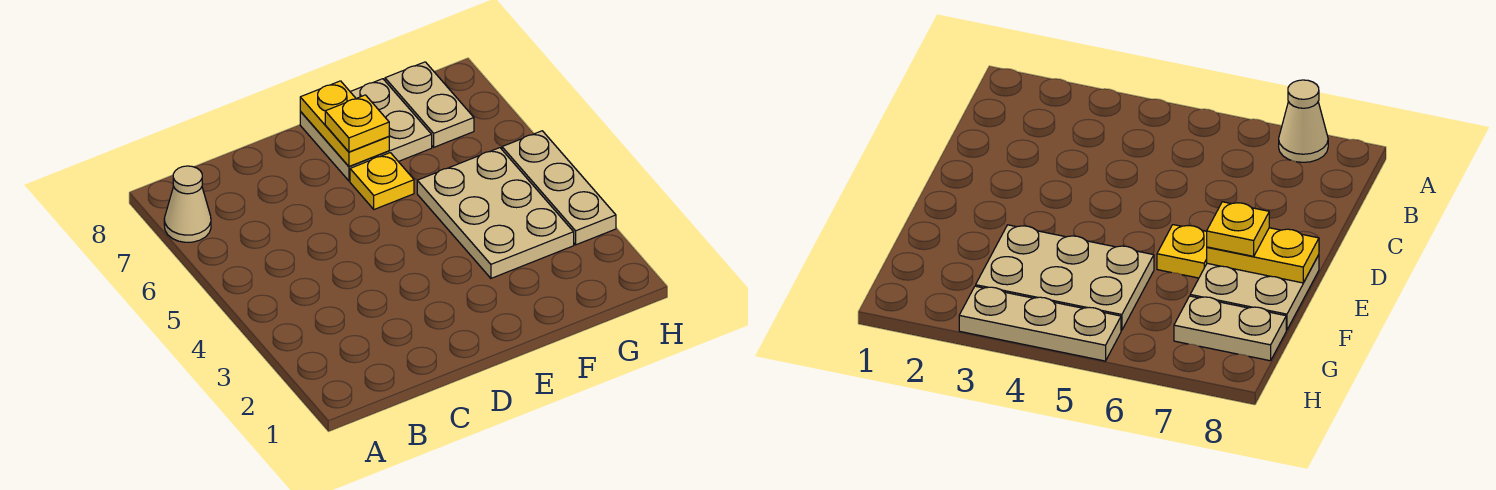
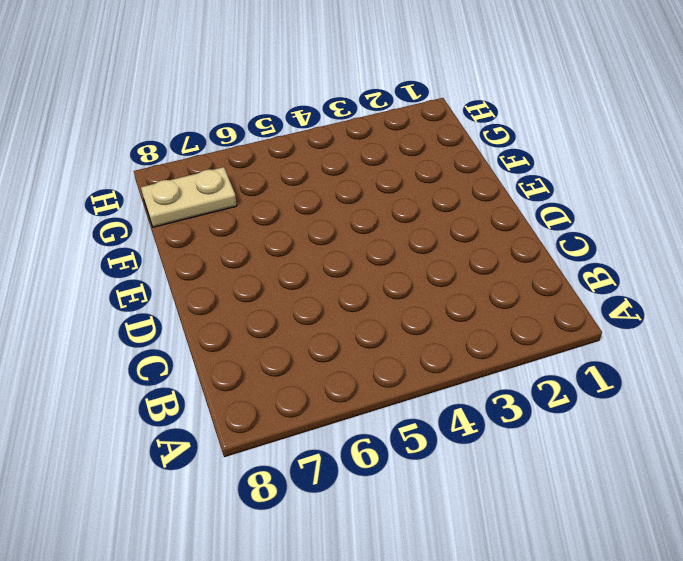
none -> tan cone A7 level 1
none -> yellow plate E6 level 1

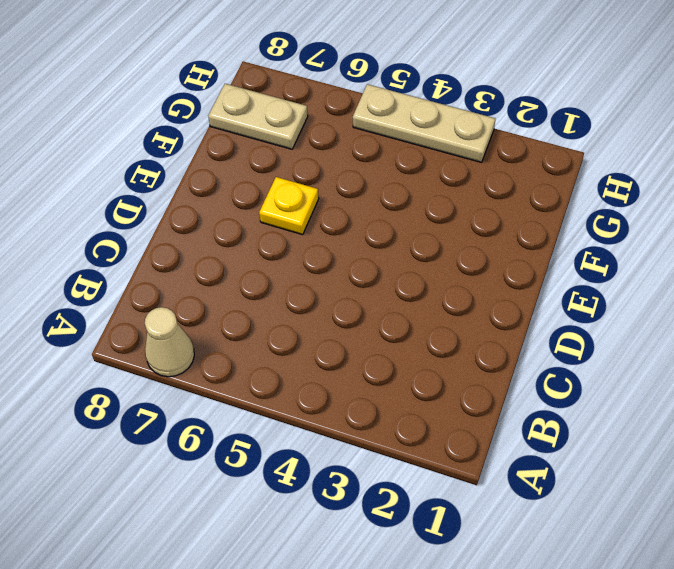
none -> tan plate E7:F8 level 1
none -> tan plate F3:G5 level 1

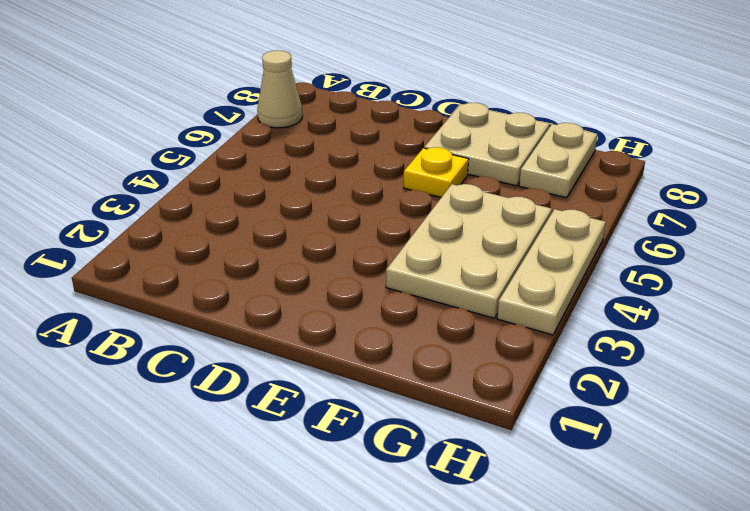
none -> yellow plate E7:E8 level 2
none -> yellow plate E7 level 3

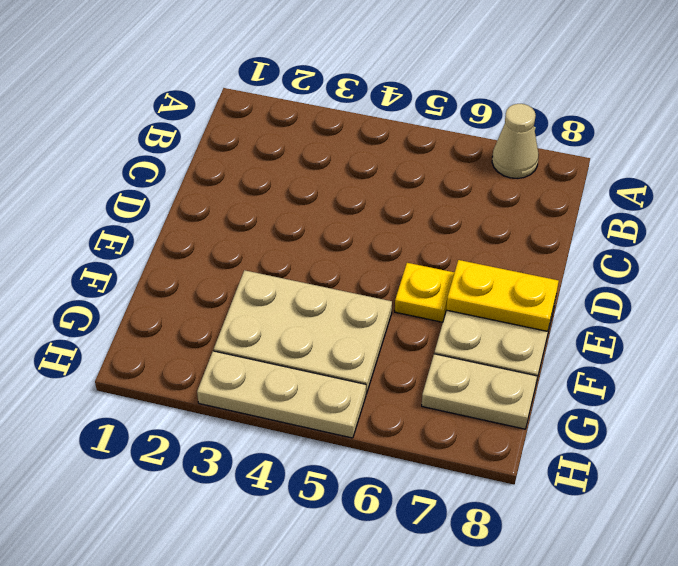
none -> yellow plate E7 level 3

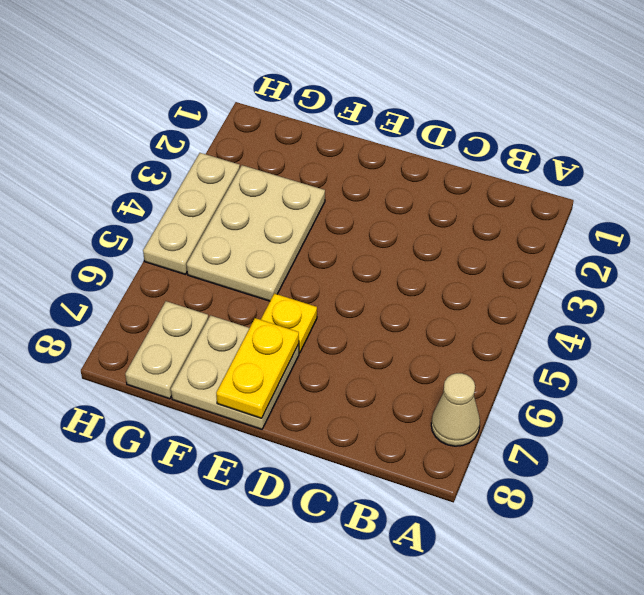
none -> yellow plate E7 level 3

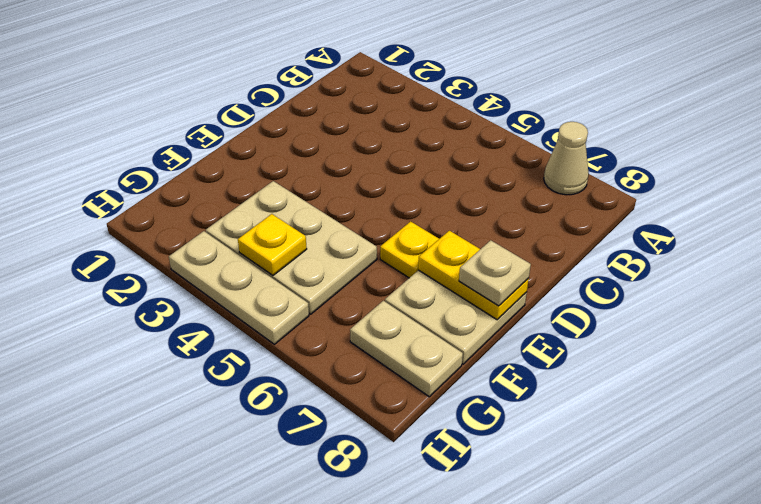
tan plate E8 level 3 -> none
yellow plate G4 level 2 -> yellow plate E7 level 3

